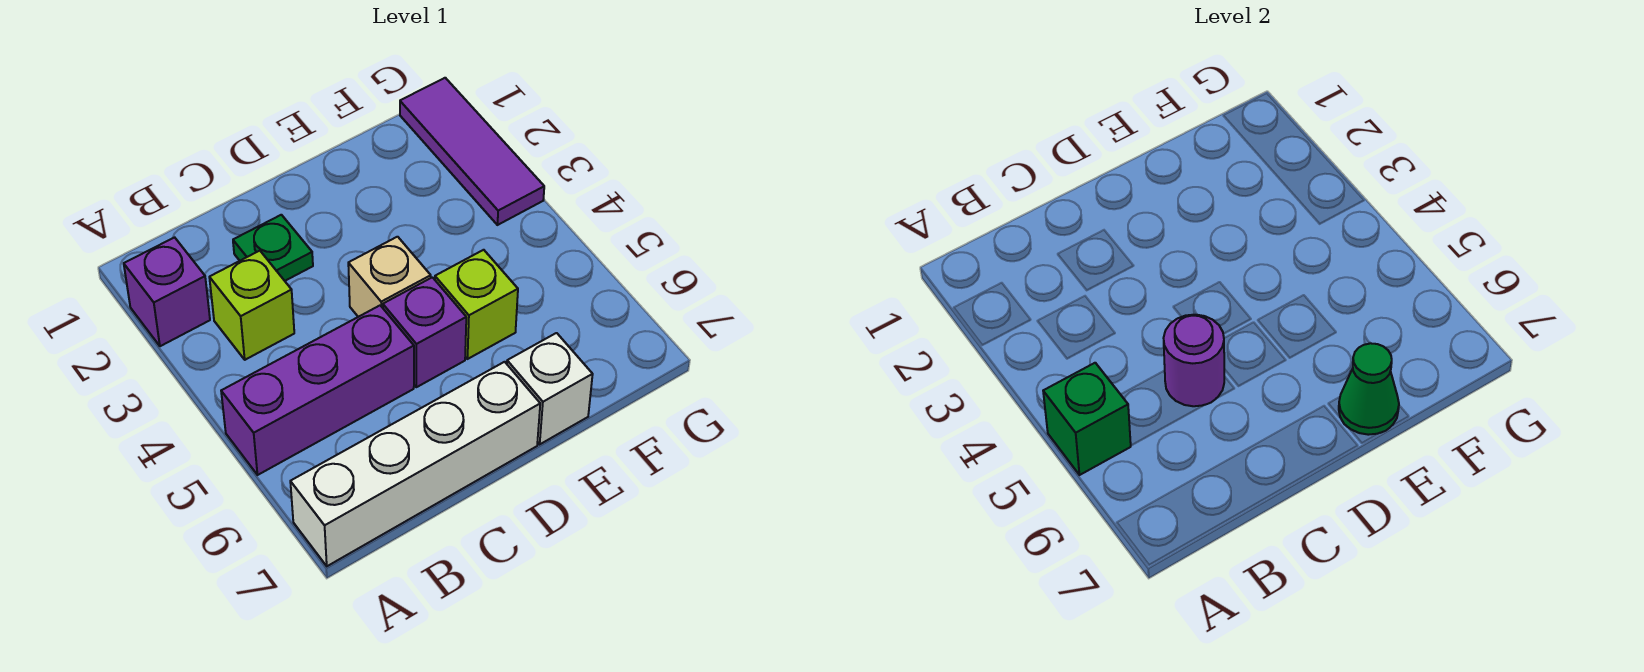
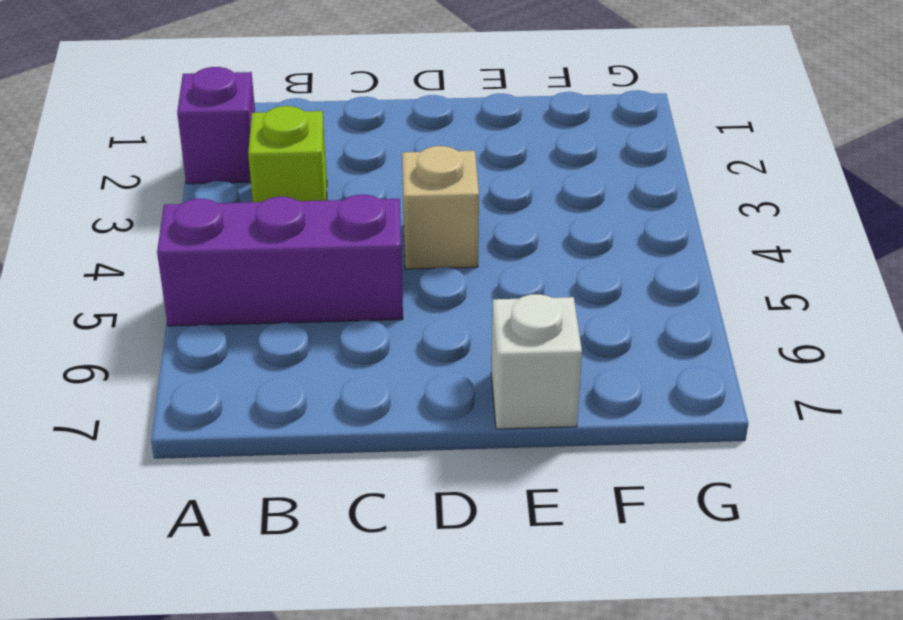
none -> white brick A7:D7 level 1
none -> green plate C2 level 1
none -> purple brick D5 level 1

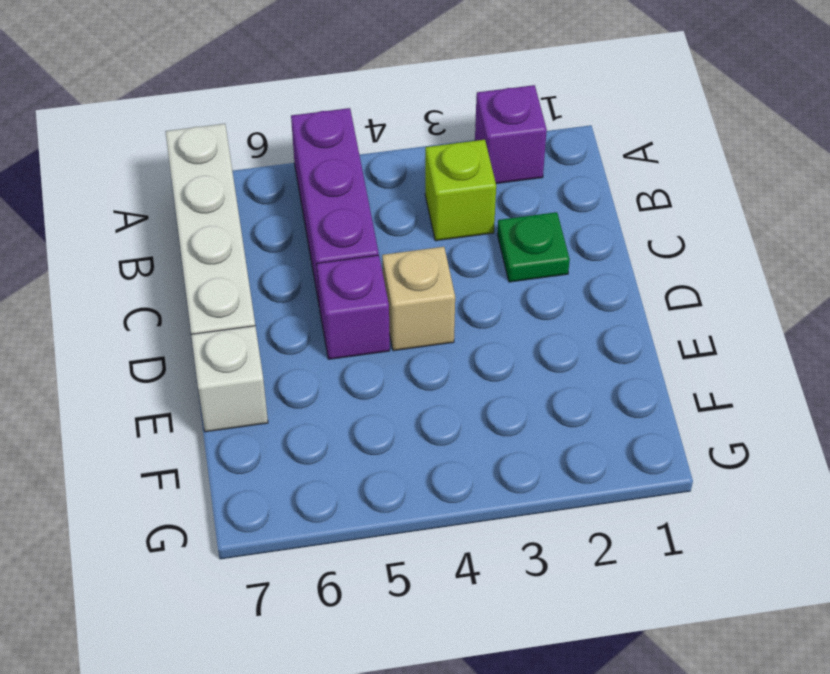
none -> lime brick E5 level 1
none -> purple tile G1:G3 level 1
none -> green brick A5 level 2

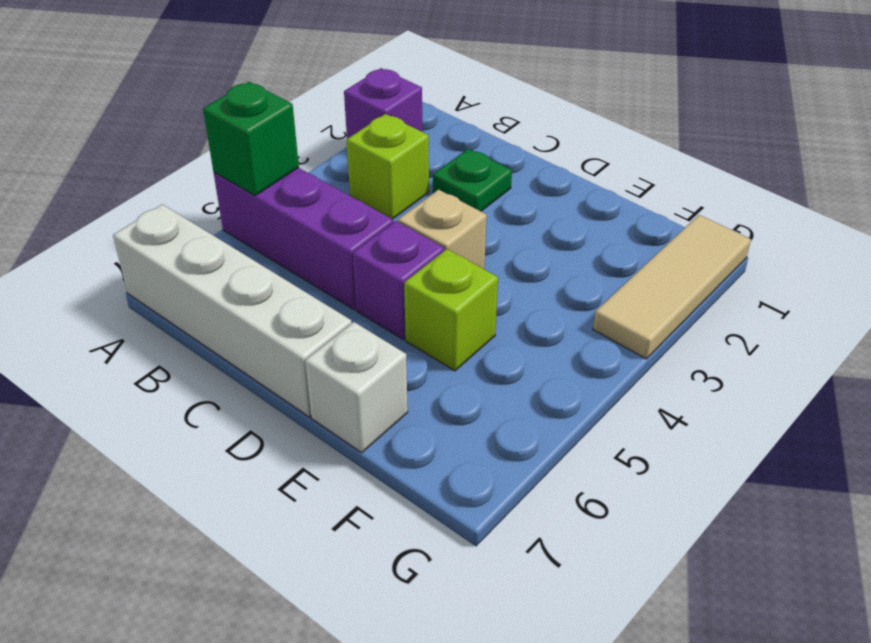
tan tile G1:G3 level 1 -> purple tile G1:G3 level 1
none -> purple round brick C5 level 2
none -> green cone E7 level 2

